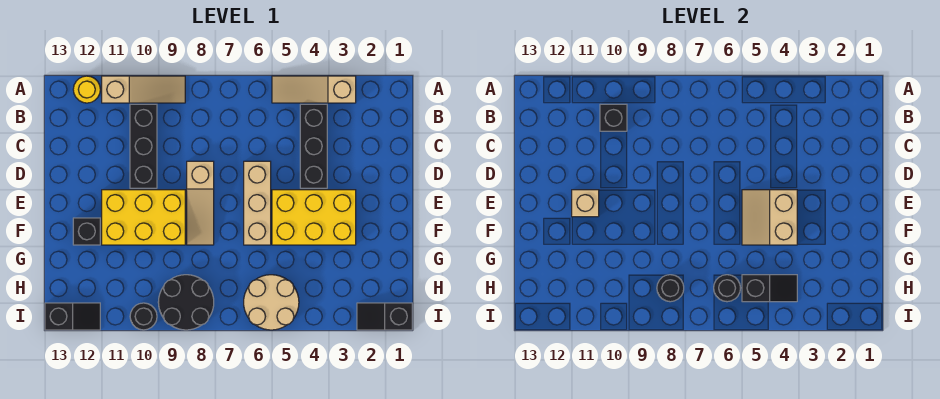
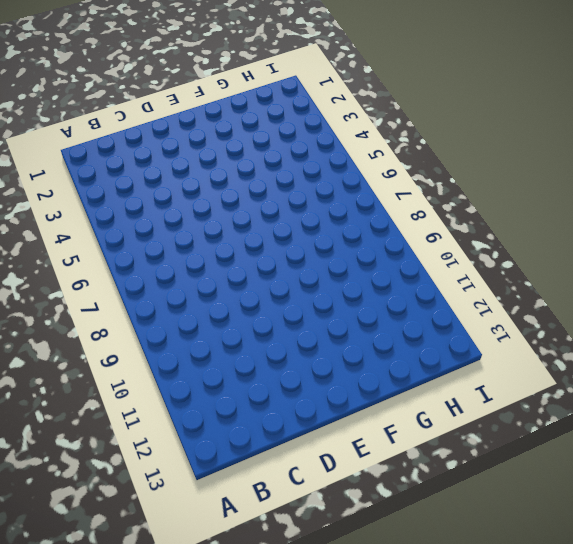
none -> tan slope A3:A5 level 1 top 3
none -> tan slope A9:A11 level 1 top 11
none -> yellow round brick A12 level 1

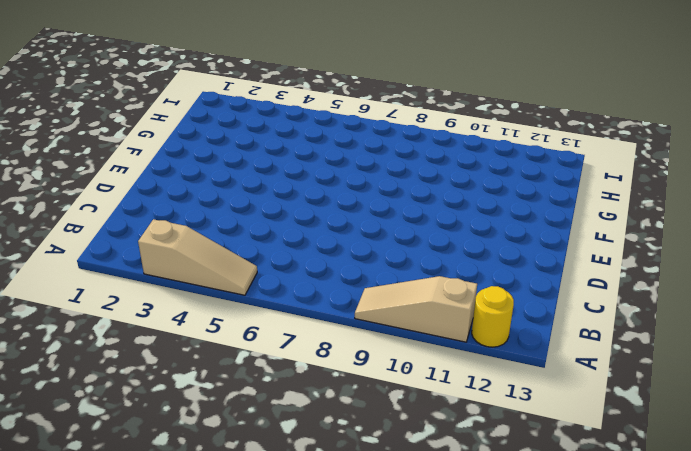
none -> black brick B4:D4 level 1
none -> black brick B10:D10 level 1
none -> tan brick D6:F6 level 1

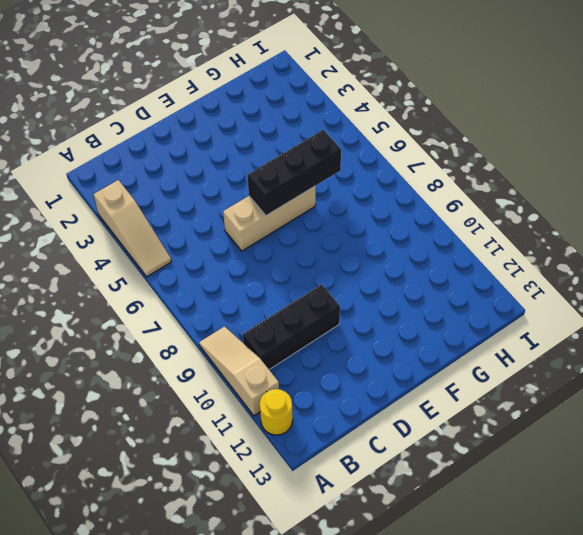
black brick E6:G6 level 2 -> black brick B4:D4 level 1
none -> tan slope D8:F8 level 1 top D
none -> yellow brick E3:F5 level 1
none -> yellow brick E9:F11 level 1

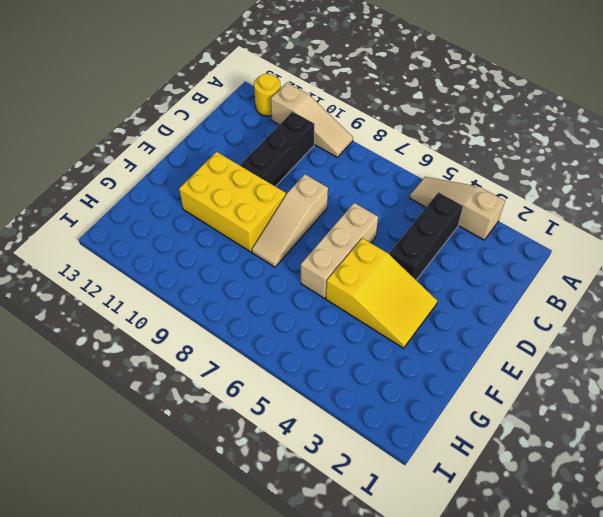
yellow slope E3:F5 level 1 top 5 -> yellow brick E3:F5 level 1
none -> black brick F12 level 1
none -> tan round brick H5:I6 level 1
none -> black round brick H8:I9 level 1

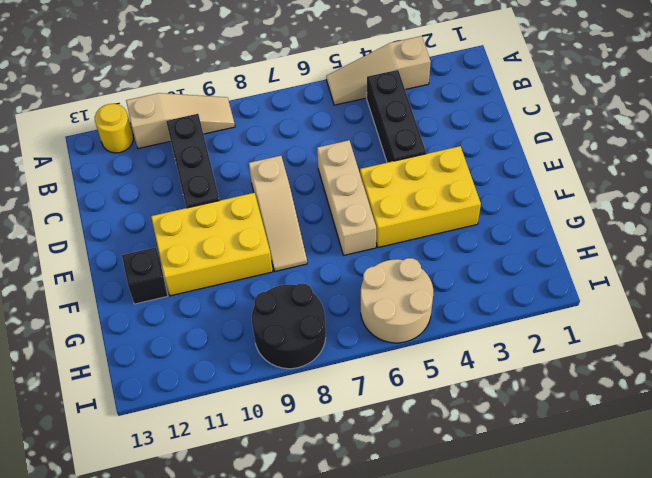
none -> black slope I1:I2 level 1 top 1
none -> black round brick I10 level 1
none -> black slope I12:I13 level 1 top 13

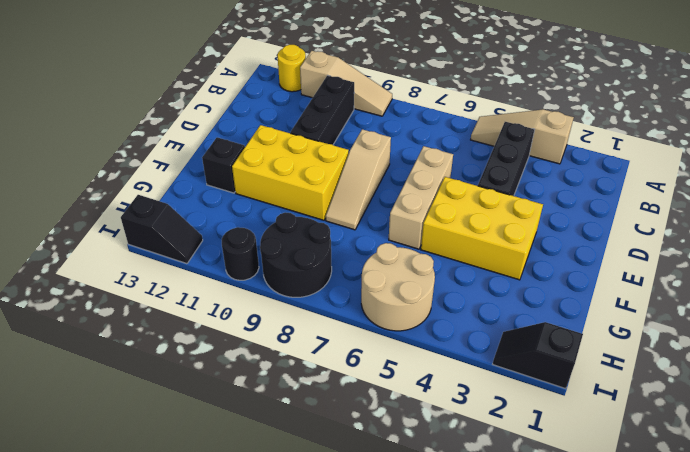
none -> black brick B10 level 2
none -> tan slope E4:F5 level 2 top 4
none -> tan brick E11 level 2

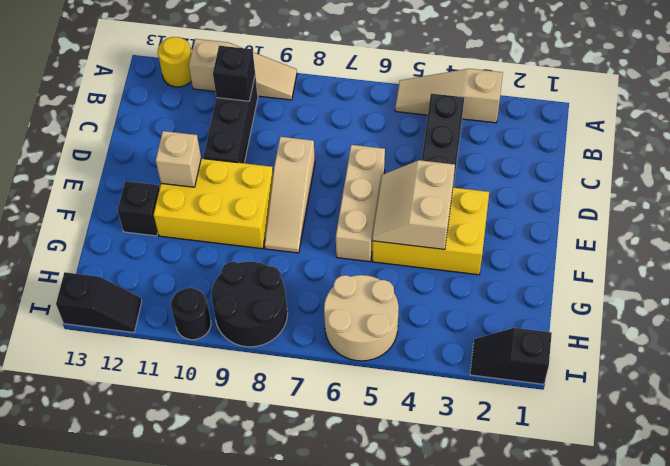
none -> black slope H4:H5 level 2 top 5
none -> black round brick H6 level 2
none -> black round brick H8 level 2

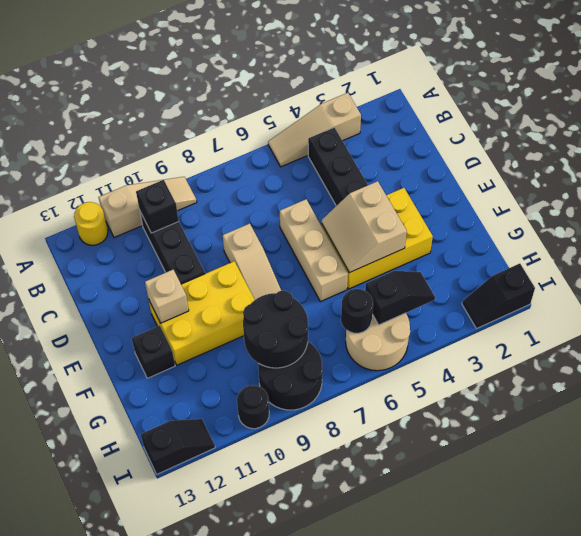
black round brick G8:H9 level 2 -> black round brick H8 level 2

